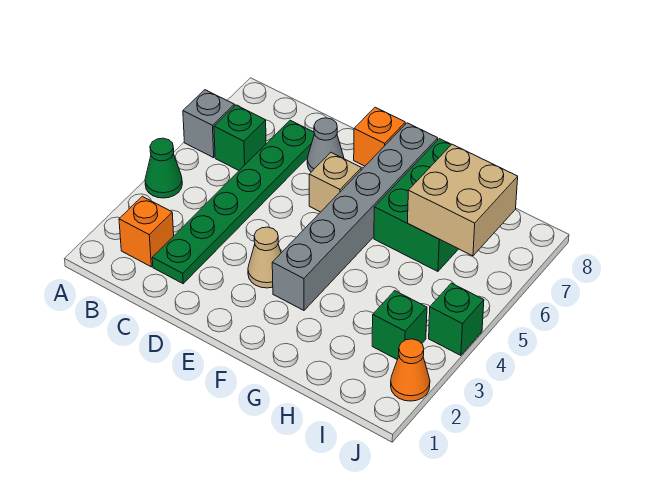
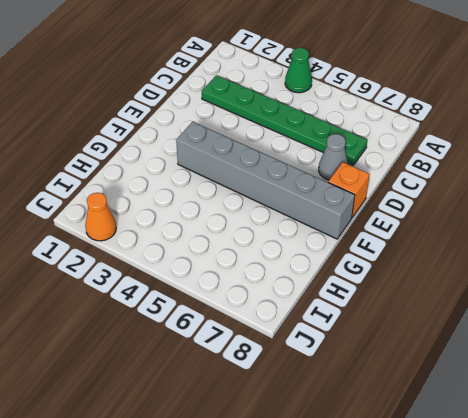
none -> grey brick A6 level 1
none -> orange brick B2 level 1
none -> green brick B6 level 1

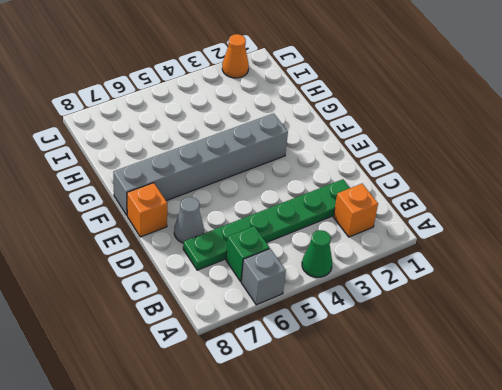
none -> tan cone E3 level 1
none -> tan brick E6 level 1
none -> green brick G6:H8 level 1

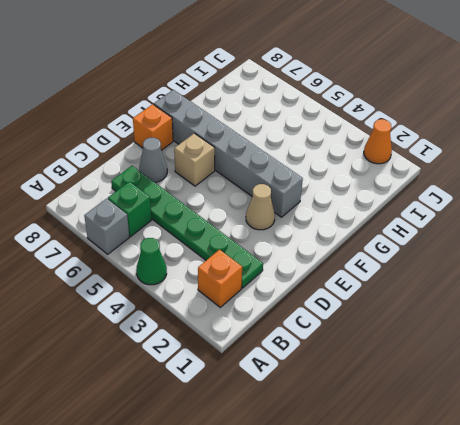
none -> green brick G6:H8 level 1
none -> green brick I3 level 1
none -> green brick J4 level 1

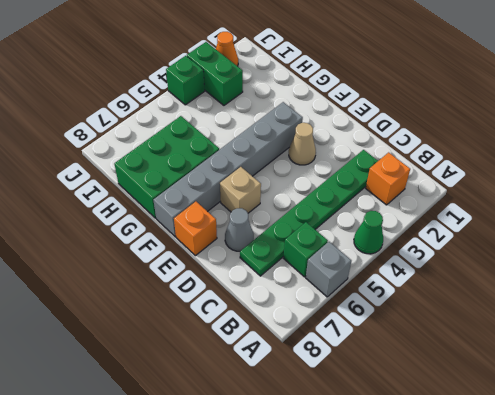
green brick I3:J3 level 1 -> green brick I3 level 1
none -> tan brick H6:I7 level 2

